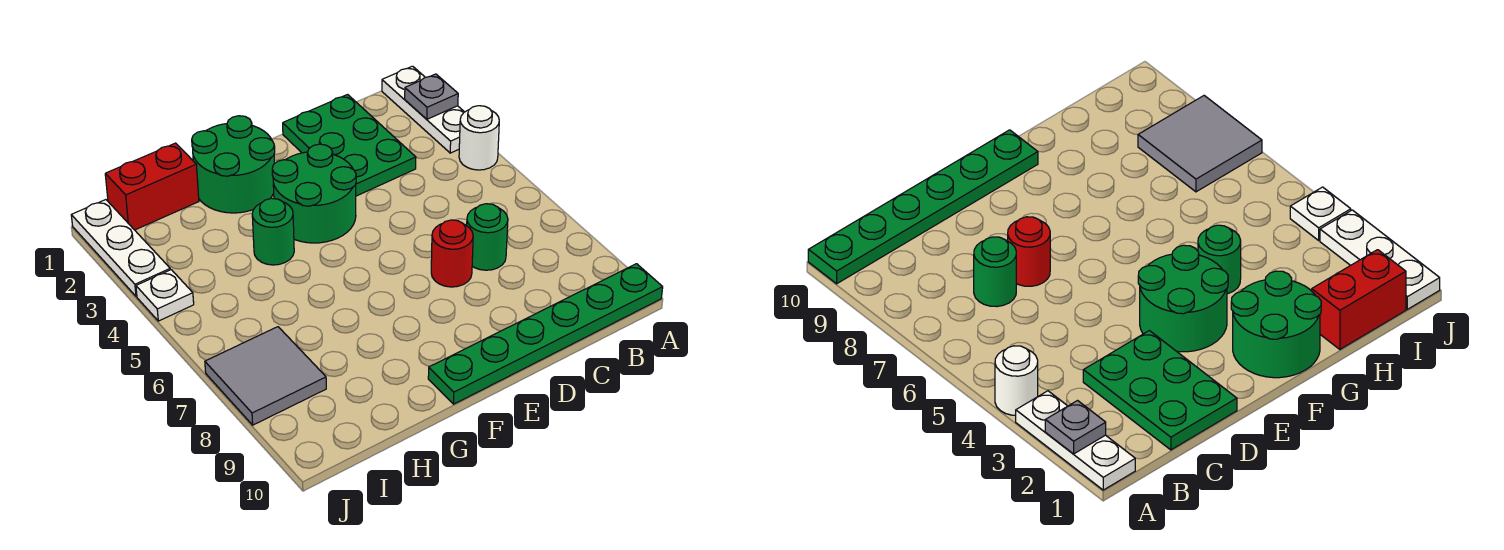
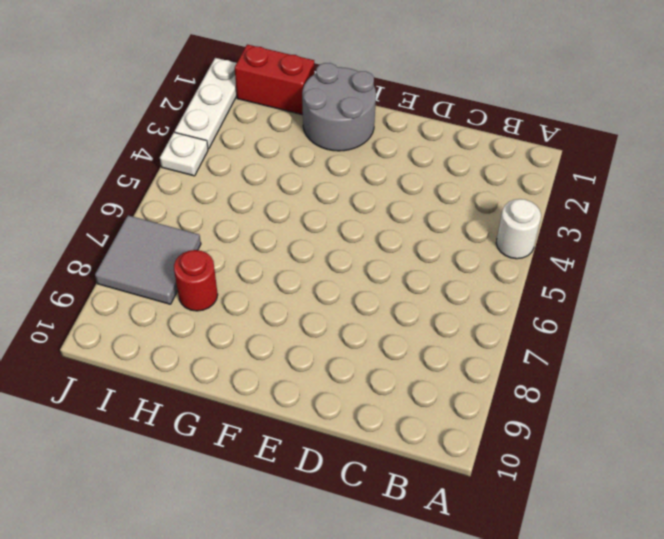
grey round brick F1:G2 level 1 -> green round brick F1:G2 level 1
red round brick H8 level 1 -> red round brick D7 level 1
none -> white plate A1:A3 level 1
none -> green plate A10:F10 level 1
none -> green plate C1:D3 level 1

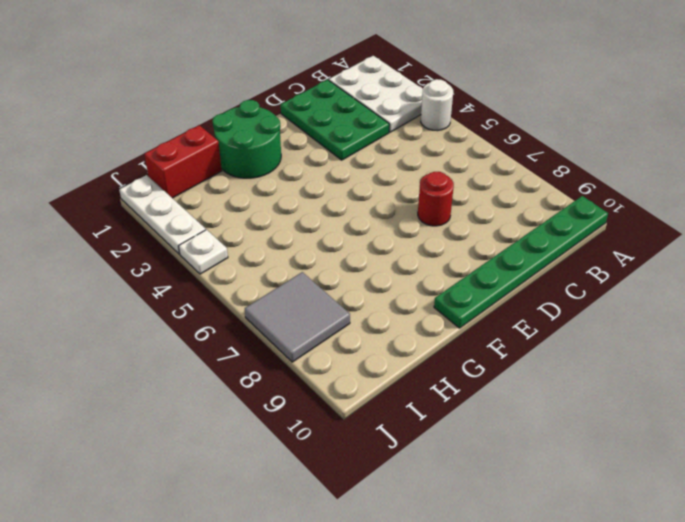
white plate A1:B3 level 1 -> white plate A1:A3 level 1
none -> green round brick C7 level 1
none -> green round brick E3:F4 level 1
none -> green round brick G4 level 1

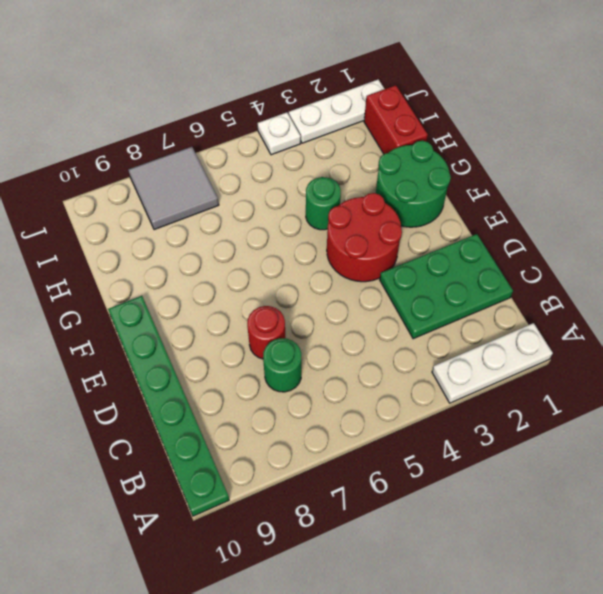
red round brick E3:F4 level 1 -> green round brick E3:F4 level 1
none -> white round brick A4 level 1
none -> grey plate A2 level 2

